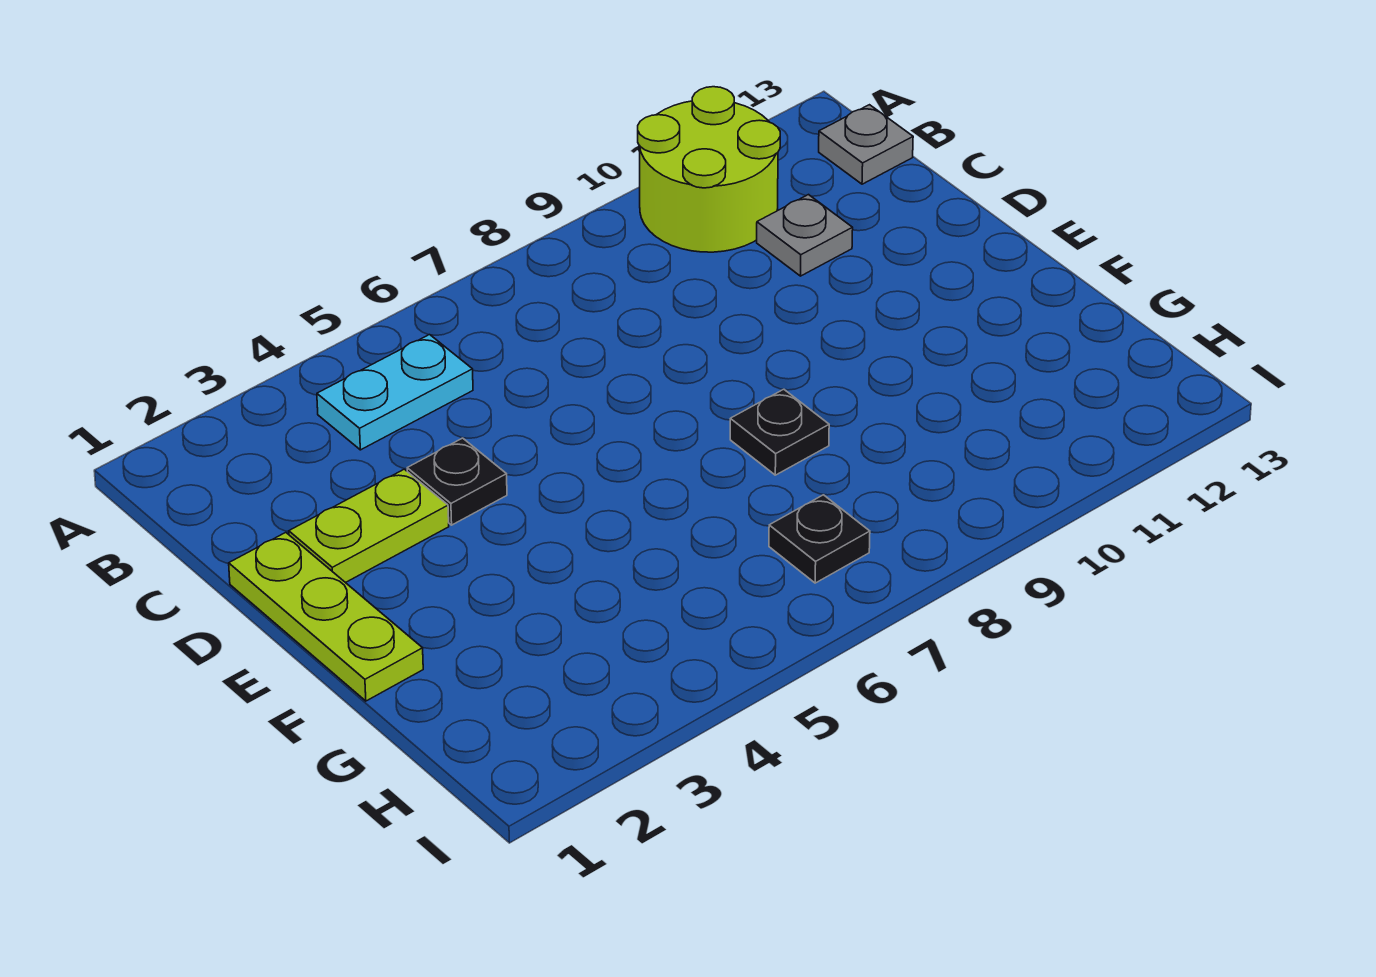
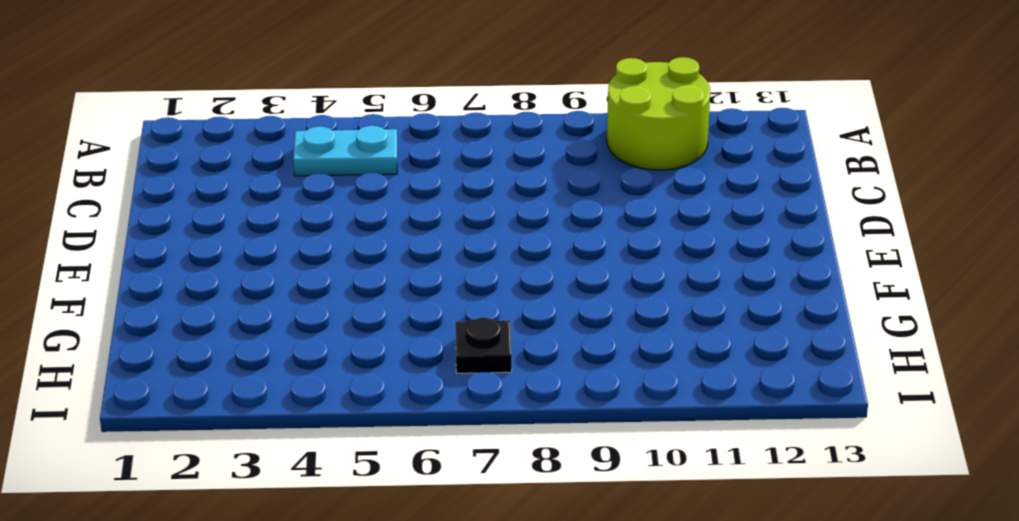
none -> grey plate B13 level 1
none -> grey plate C11 level 1

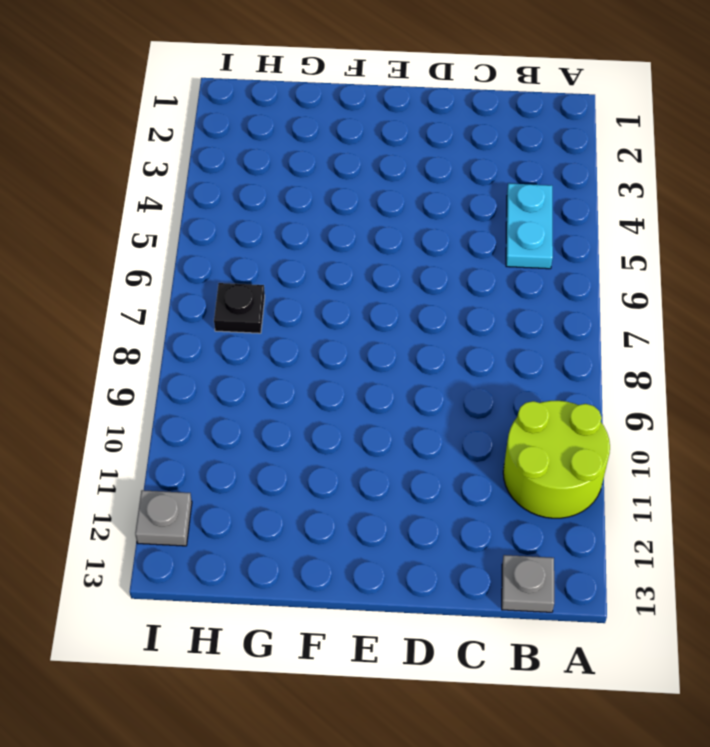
grey plate I12 level 1 -> grey plate C11 level 1
none -> lime plate D1:F1 level 1
none -> lime plate D2:D3 level 1

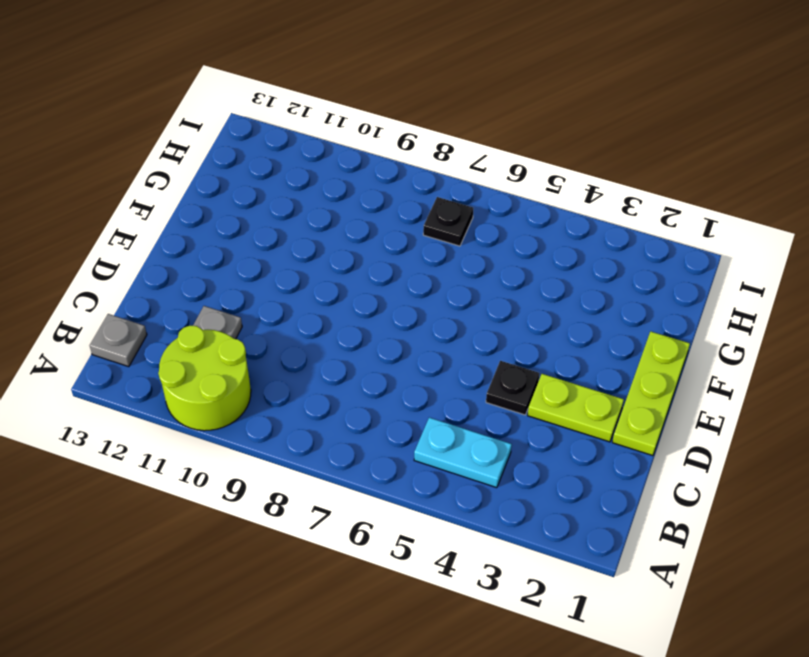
none -> black plate F8 level 1

